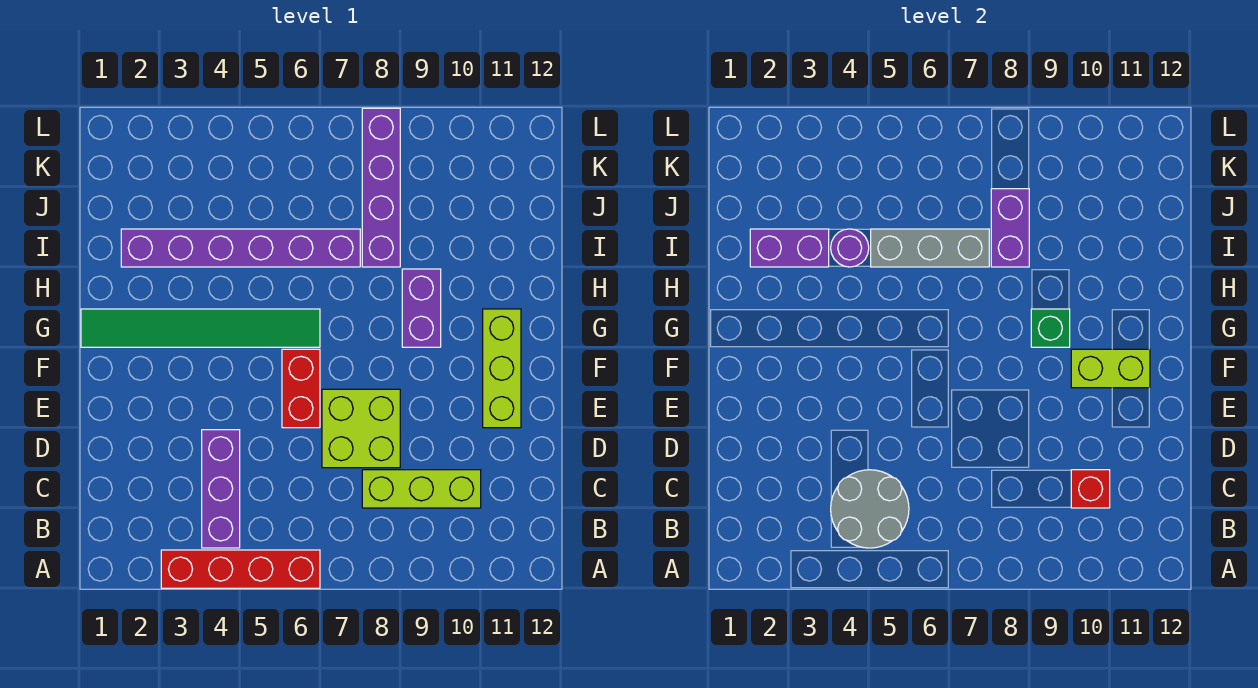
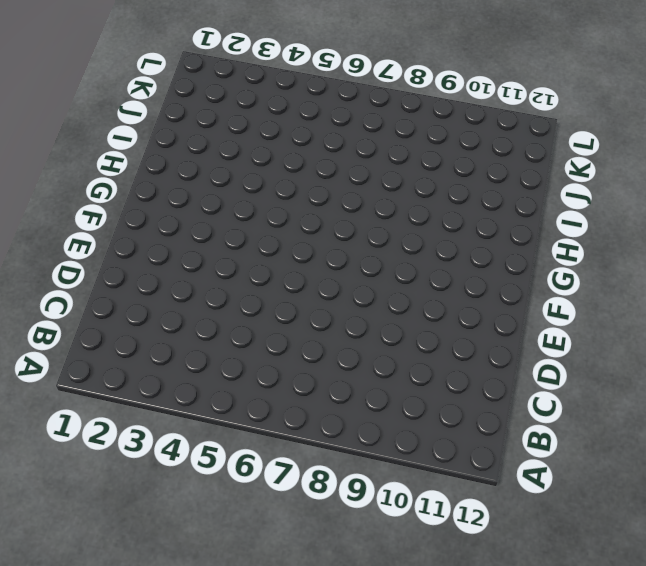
none -> red brick A3:A6 level 1
none -> purple brick B4:D4 level 1
none -> lime brick C8:C10 level 1

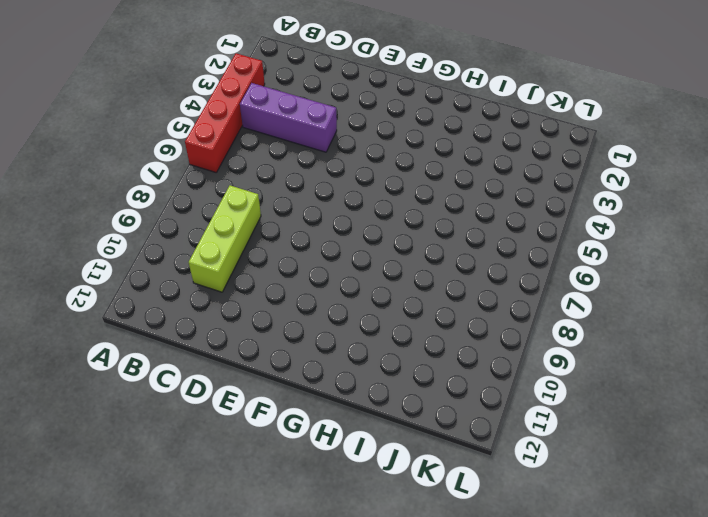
none -> lime brick D7:E8 level 1
none -> red brick E6:F6 level 1
none -> lime brick E11:G11 level 1

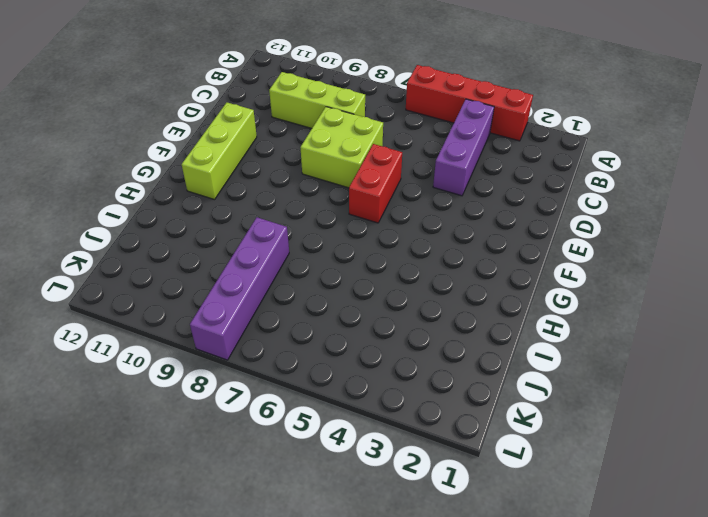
none -> green tile G1:G6 level 1
none -> purple brick G9:H9 level 1
none -> purple brick I2:I7 level 1

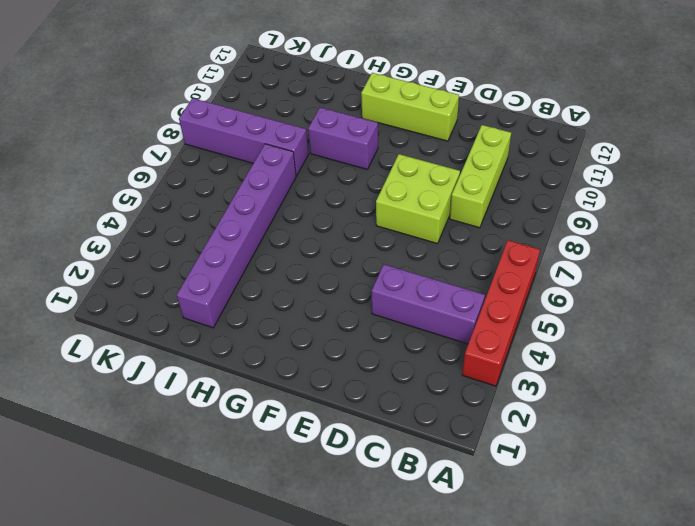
none -> red brick E6:F6 level 1
none -> green tile G1:G6 level 1
none -> grey round brick B4:C5 level 2

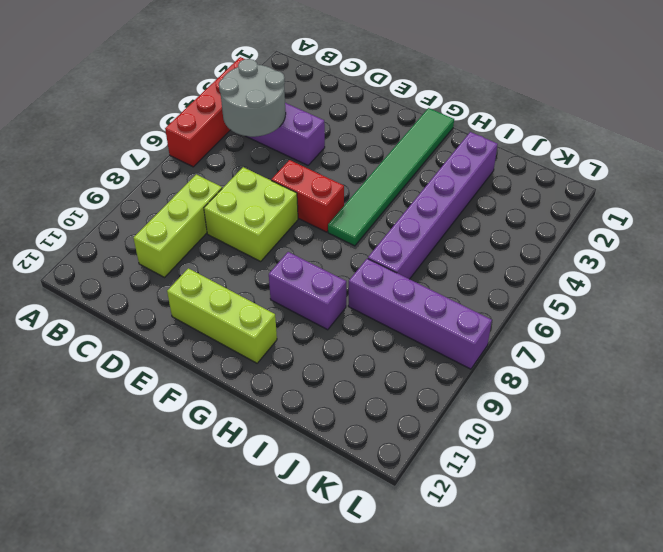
none -> red brick C10 level 2
none -> lime brick F10:F11 level 2
none -> green brick G9 level 2

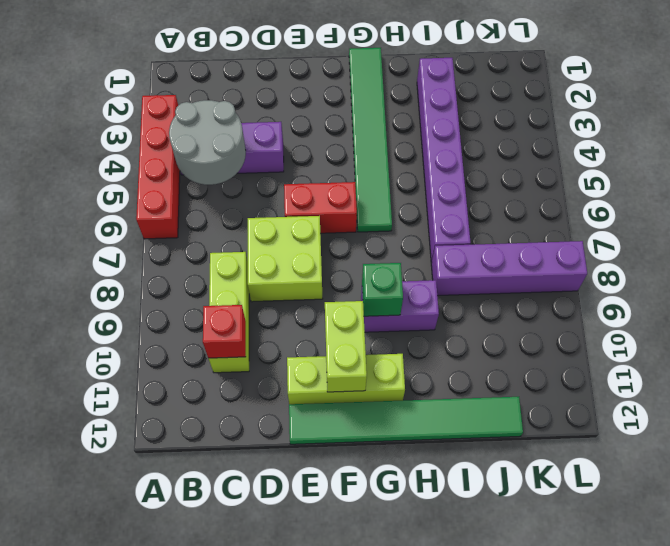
green tile E12:J12 level 1 -> none
none -> purple brick I2:I3 level 2
none -> purple round brick I4 level 2
none -> grey brick I5:I7 level 2

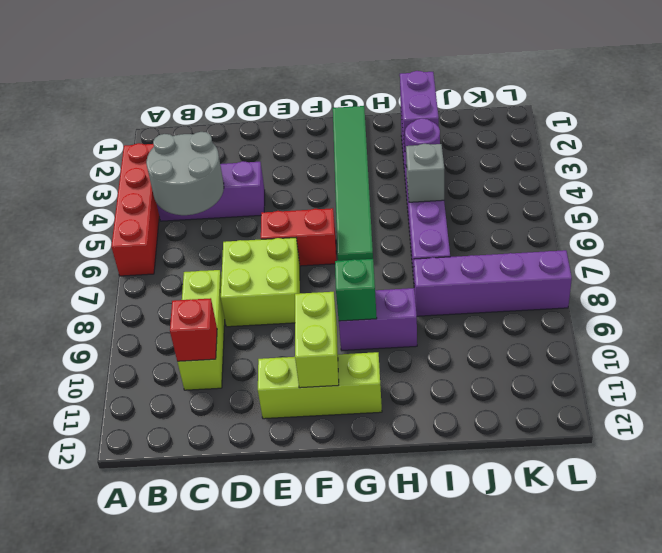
grey brick I5 level 2 -> grey brick I5:I7 level 2
none -> purple brick I8:J8 level 2

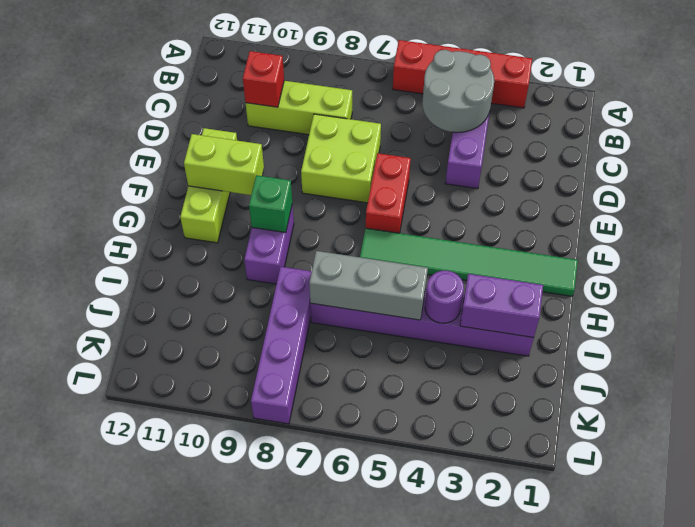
none -> purple brick I8:J8 level 2

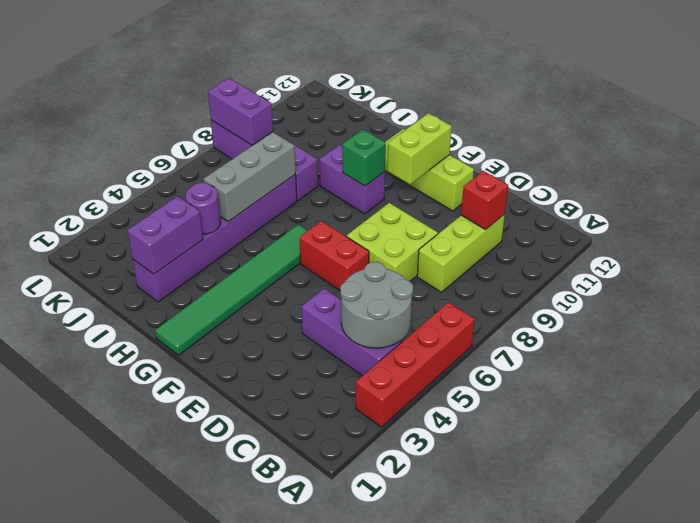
purple brick K8:L8 level 2 -> purple brick I8:J8 level 2

